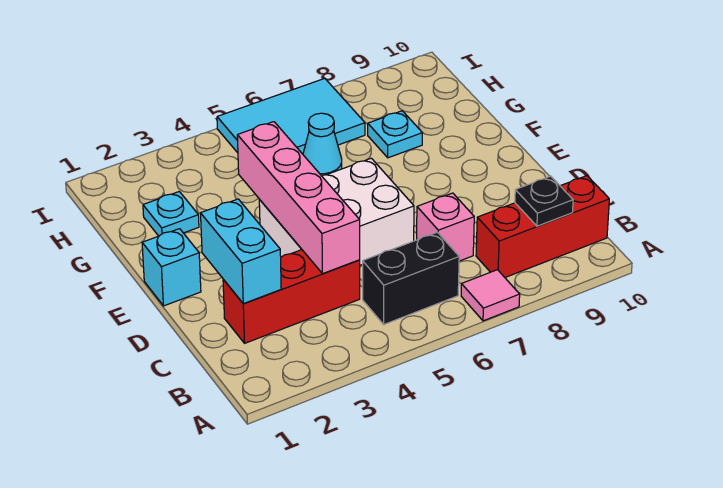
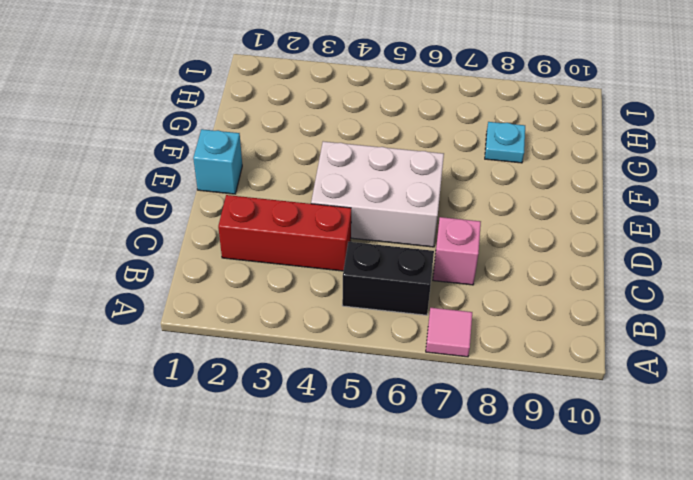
none -> red brick B8:B10 level 1
none -> cyan plate G2 level 1
none -> cyan cone G6 level 1

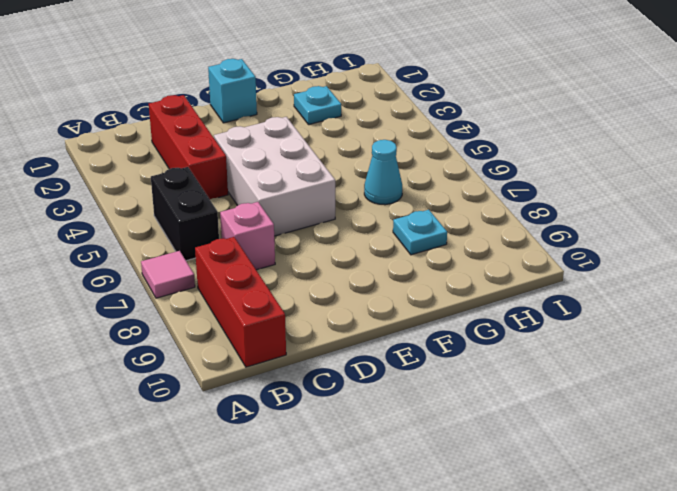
none -> cyan tile H5:I7 level 1
none -> black plate B9 level 2
none -> cyan brick C2:D2 level 2

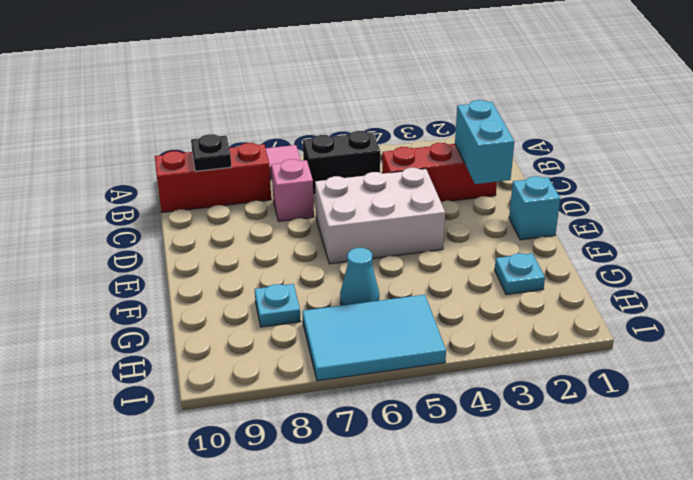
none -> pink brick C4:F4 level 2

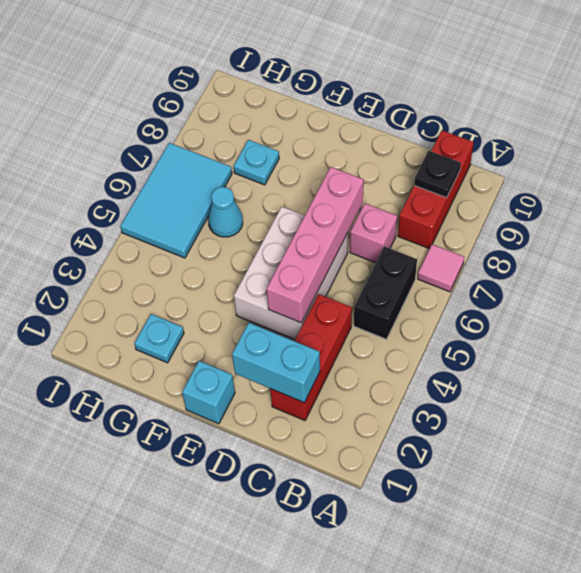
pink brick D4:D7 level 2 -> pink brick C4:F4 level 2

